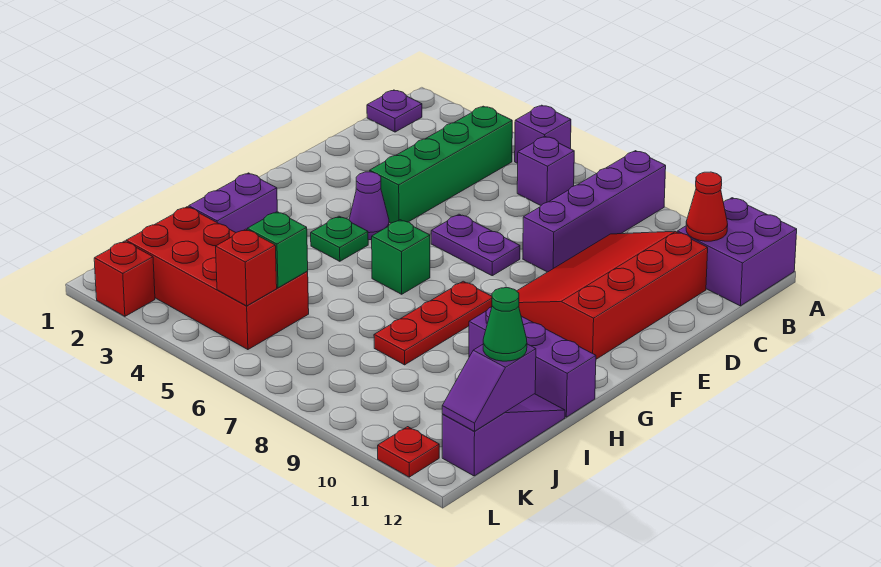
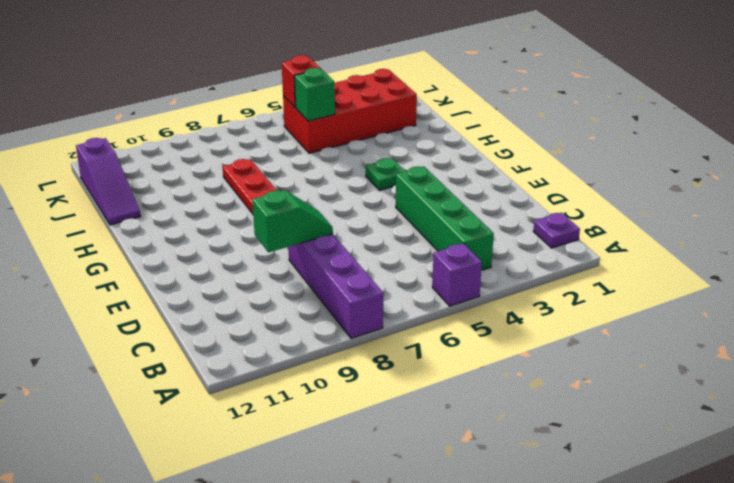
green slope D8:D9 level 2 top 9 -> none
none -> purple brick A11:B12 level 1
none -> purple brick B6 level 1
none -> red slope C9:F11 level 1 top 11

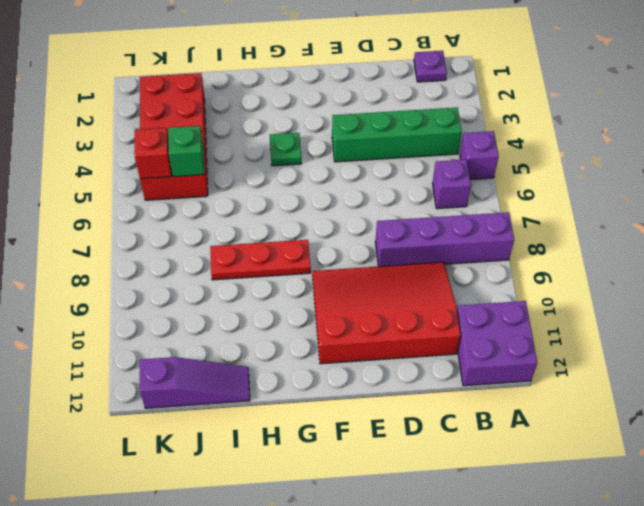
none -> purple plate E6:E7 level 1
none -> purple cone F4 level 1
none -> green brick G6 level 1

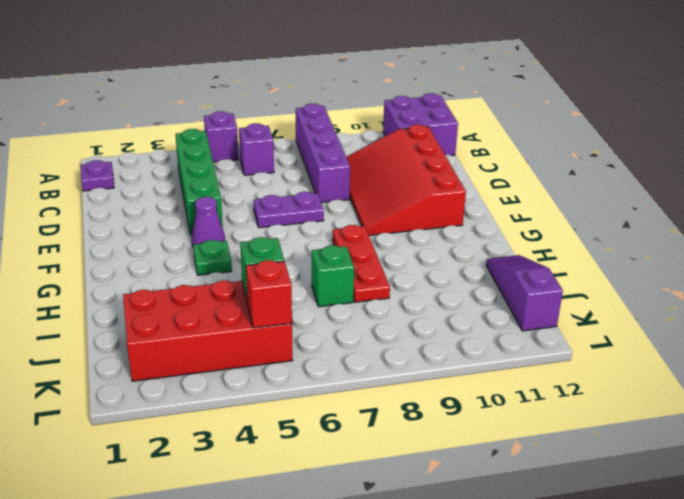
green brick I7 level 1 -> green brick G6 level 1
none -> purple brick H2:I2 level 1
none -> purple brick H10:H12 level 1
none -> red brick L2 level 1

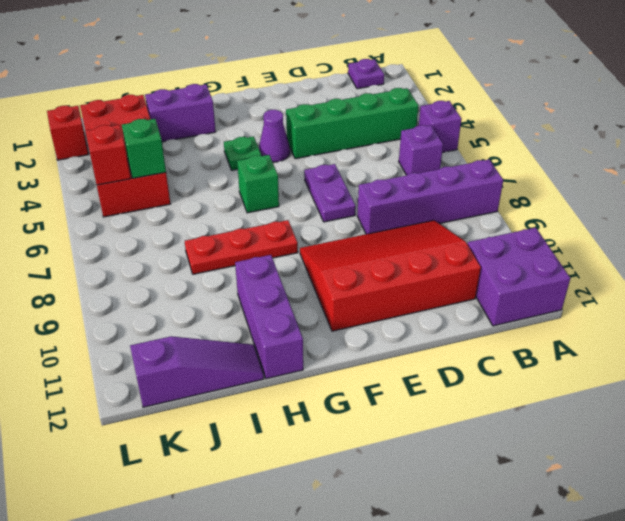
none -> red plate L11 level 1
none -> red cone B11 level 2
none -> purple slope J12:K12 level 2 top J

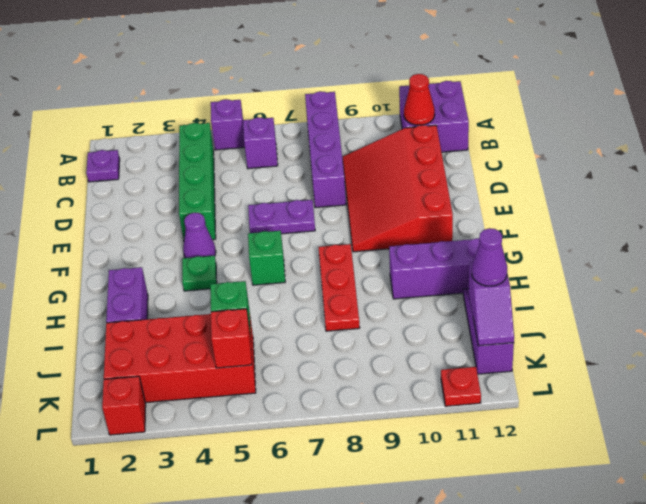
purple cone J12 level 3 -> green cone J12 level 3

